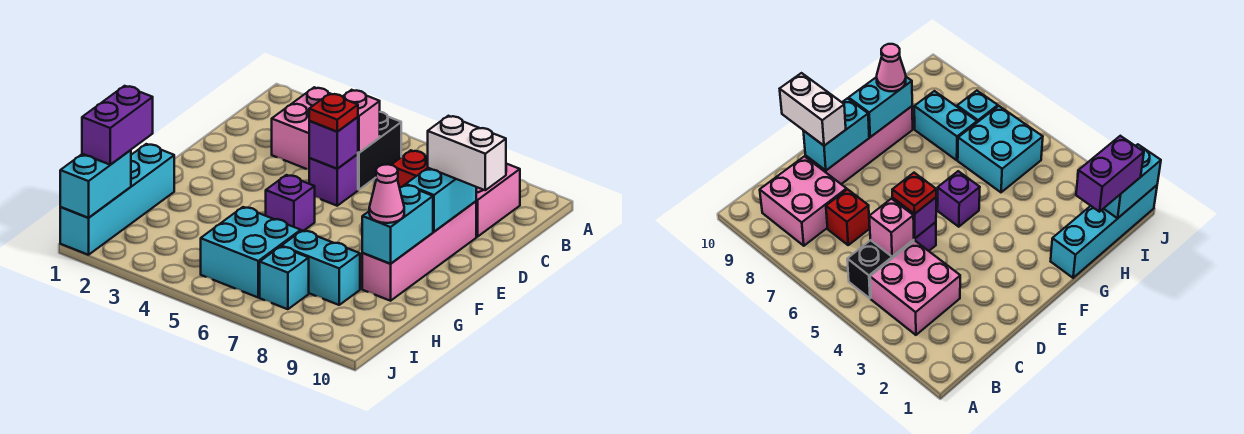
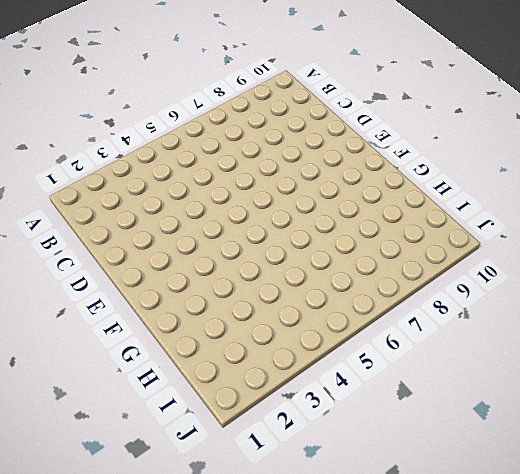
none -> pink brick B3:C4 level 1
none -> black brick B5:C5 level 1
none -> pink brick B8:C9 level 1

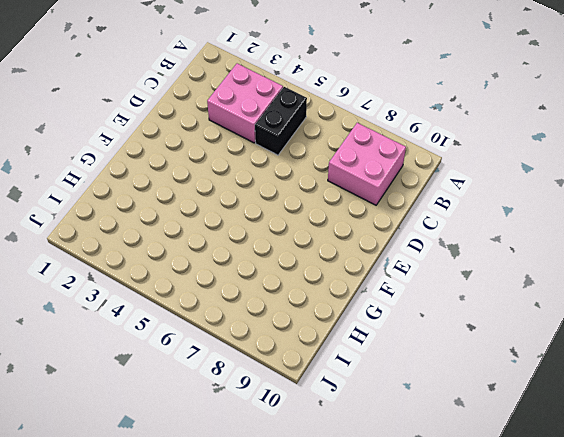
none -> red brick C7 level 1
none -> purple brick D5 level 1
none -> pink brick D9:G9 level 1

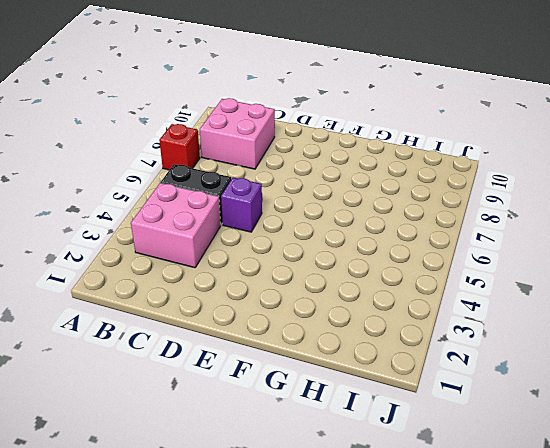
red brick A7 level 1 -> red brick C7 level 1
none -> pink brick D9:G9 level 1
none -> purple brick F5 level 1
none -> cyan brick G1:J1 level 1

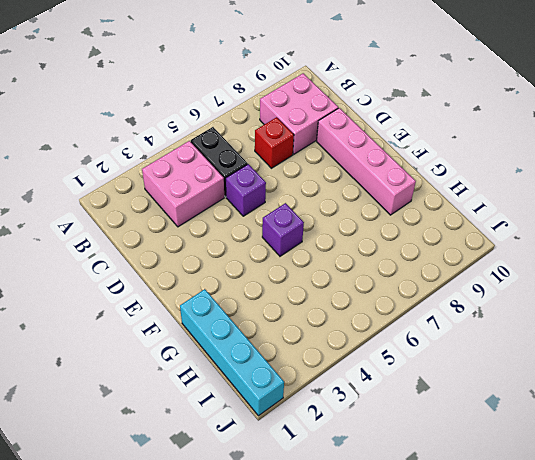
none -> cyan brick H5:I6 level 1
none -> cyan brick H7:H8 level 1
none -> cyan brick I7 level 1

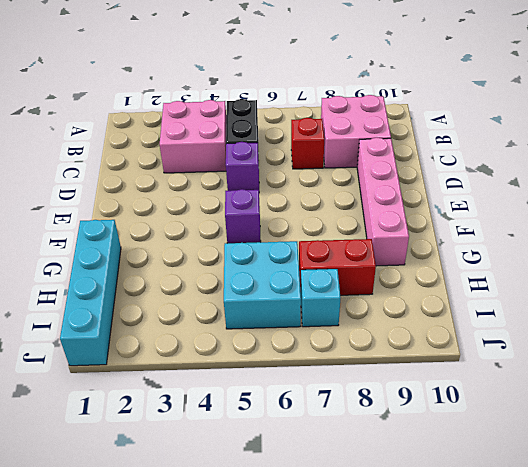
red brick H7:H8 level 1 -> cyan brick H7:H8 level 1
none -> pink brick C5 level 2
none -> purple brick D5 level 2
none -> cyan brick D9:E9 level 2

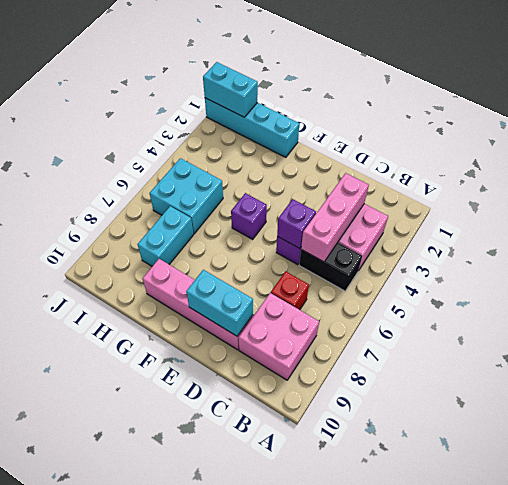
pink brick C3:C5 level 2 -> pink brick C5 level 2
none -> cyan brick I7 level 1
none -> cyan brick F9:G9 level 2
none -> red plate D5 level 3

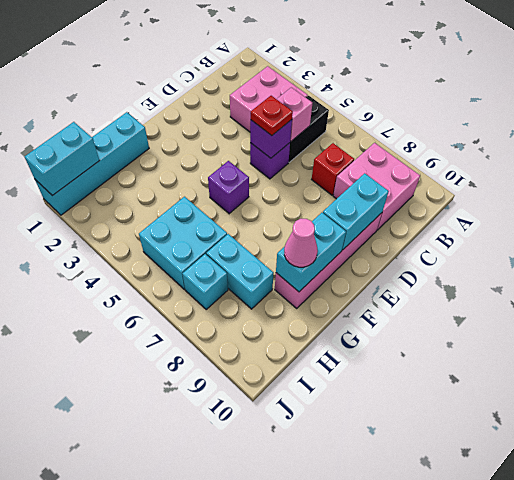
none -> white brick D9:D10 level 3
none -> purple brick H1:I1 level 3

